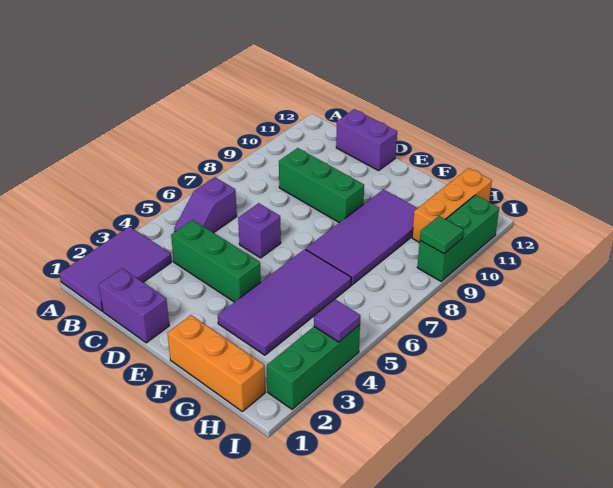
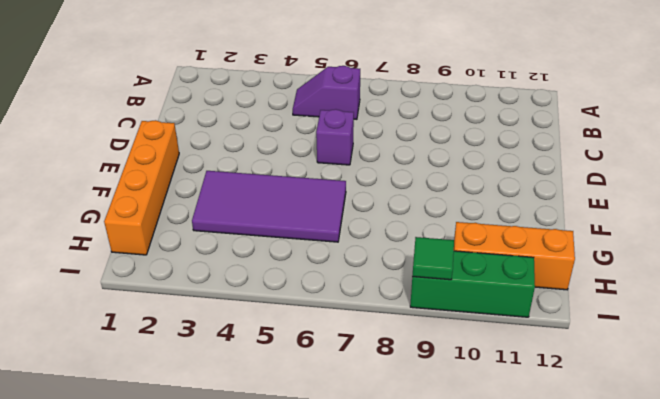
orange brick E1:H1 level 1 -> orange brick F1:H1 level 1
none -> purple tile A1:B3 level 1
none -> purple brick C1:D1 level 1
none -> green brick C4:E4 level 1

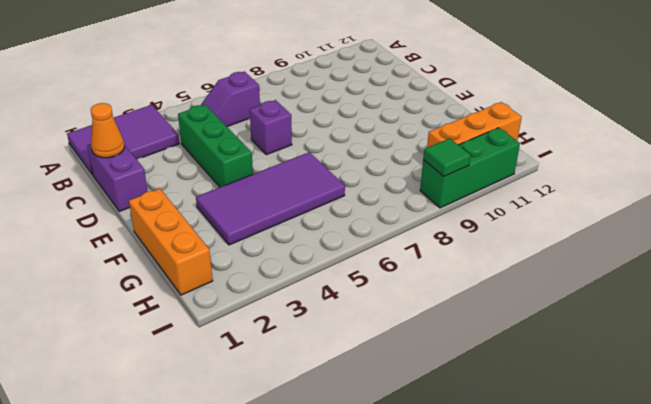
orange cone C1 level 2 -> none
none -> green brick C9:E9 level 1
none -> purple brick C12:D12 level 1
none -> purple tile F7:G10 level 1

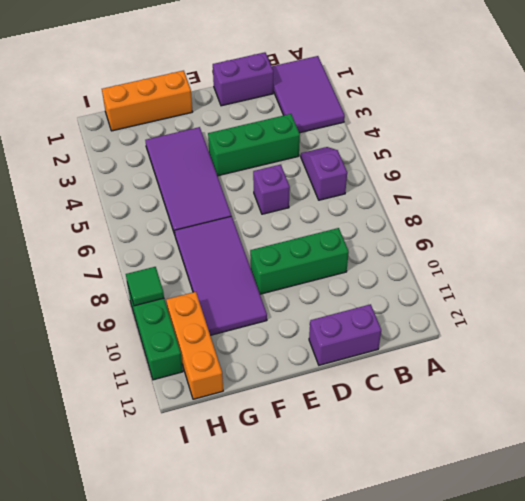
none -> green brick I2:I4 level 1
none -> purple tile I4 level 2

